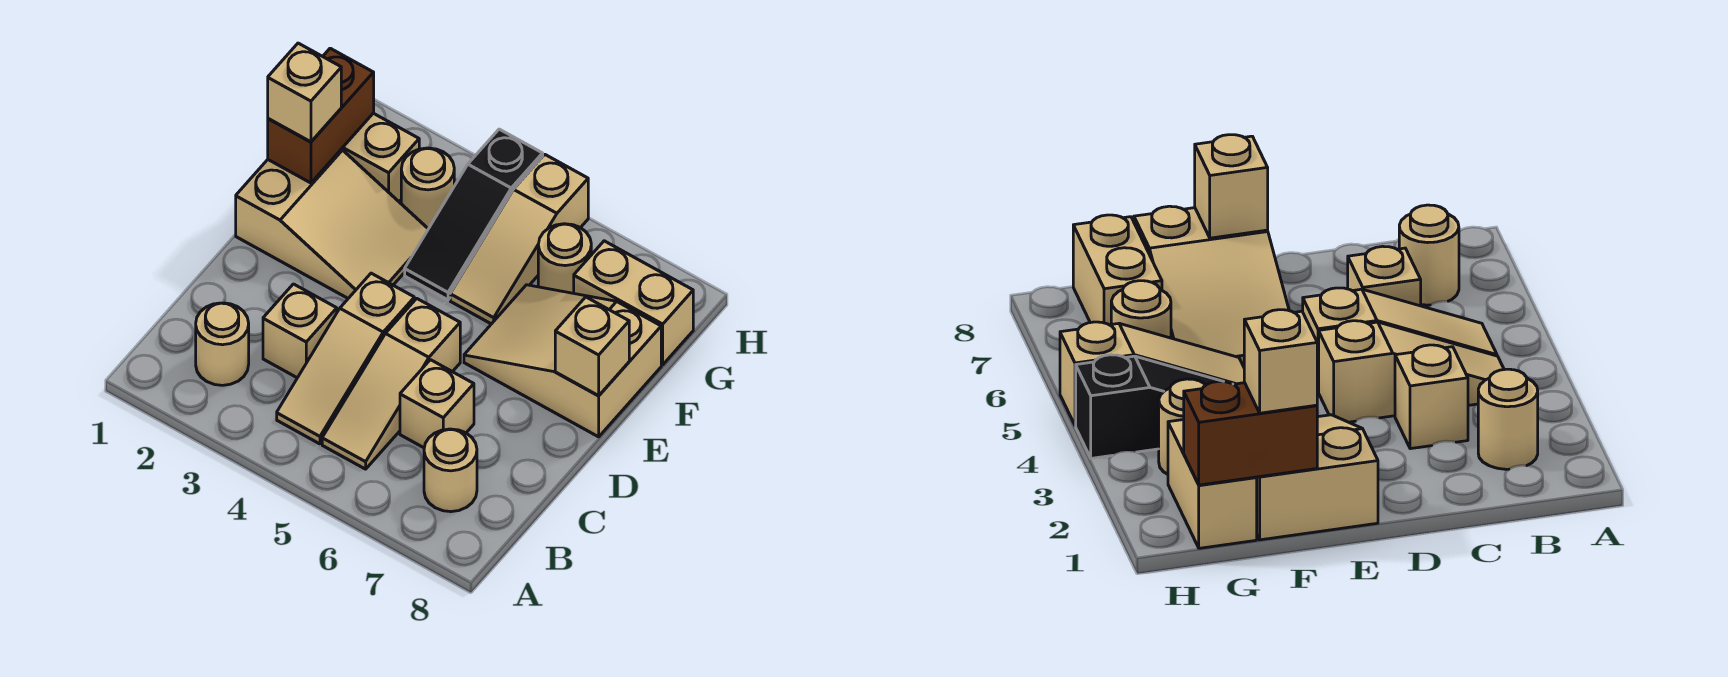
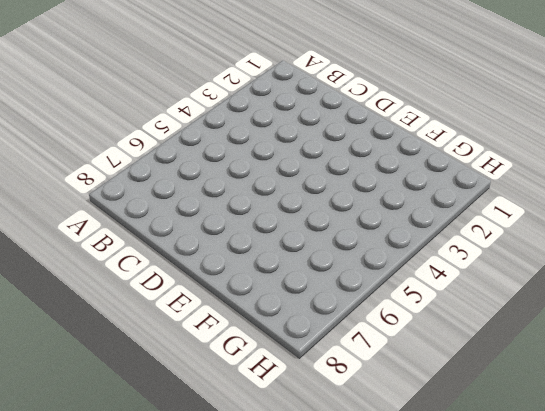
none -> tan round brick B2 level 1
none -> tan slope B4:D4 level 1 top D
none -> tan slope B5:D5 level 1 top D

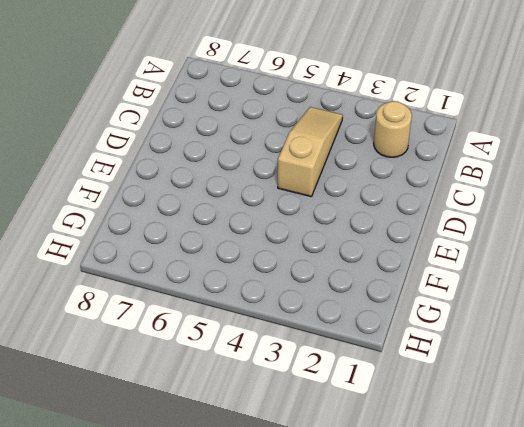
none -> tan slope B5:D5 level 1 top D
none -> tan round brick B7 level 1
none -> tan brick C3 level 1

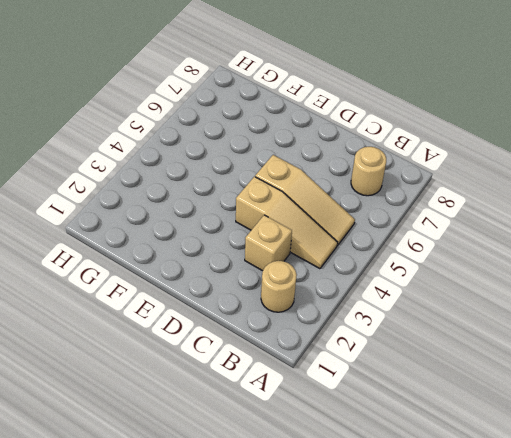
none -> tan brick C6 level 1
none -> tan slope E1:F3 level 1 top 1
none -> tan slope E6:F8 level 1 top 8

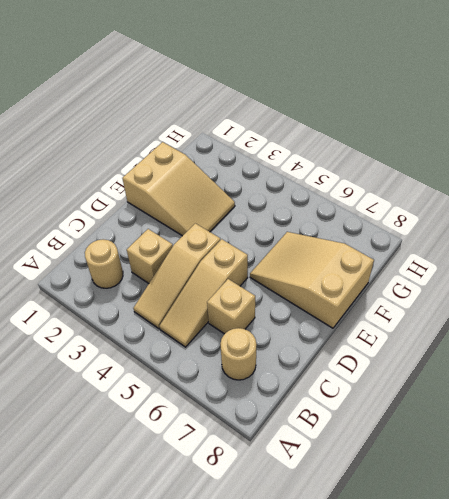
none -> black slope F4:H4 level 1 top H
none -> tan slope F5:H5 level 1 top H
none -> tan brick G1:G2 level 1

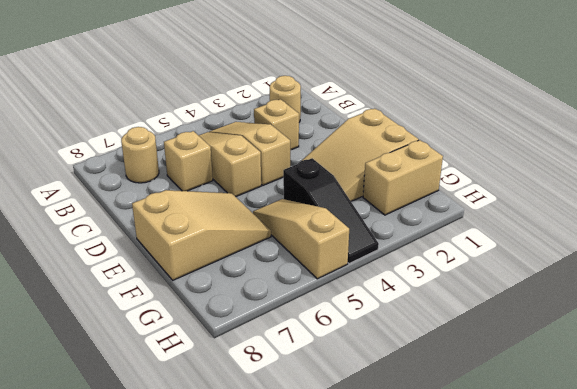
black slope F4:H4 level 1 top F -> black slope F4:H4 level 1 top H
none -> tan round brick G3 level 1
none -> tan round brick G6 level 1
none -> tan brick G7:G8 level 1

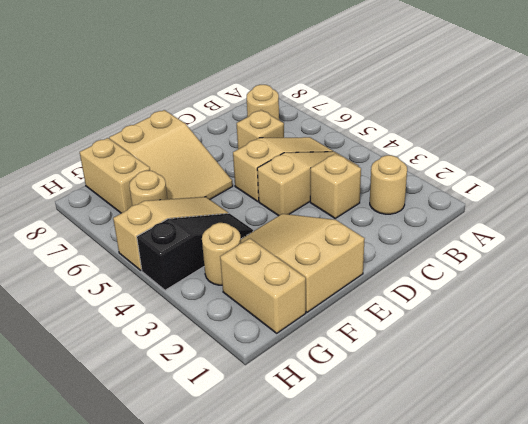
none -> tan brick E8 level 2
none -> brown brick F1:G1 level 2
none -> tan brick F1 level 3

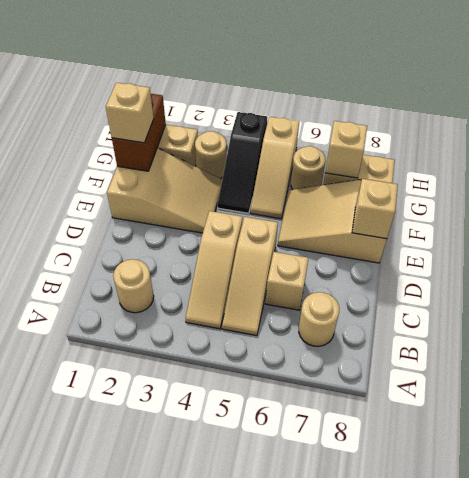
tan brick G7 level 2 -> tan brick C3 level 1

